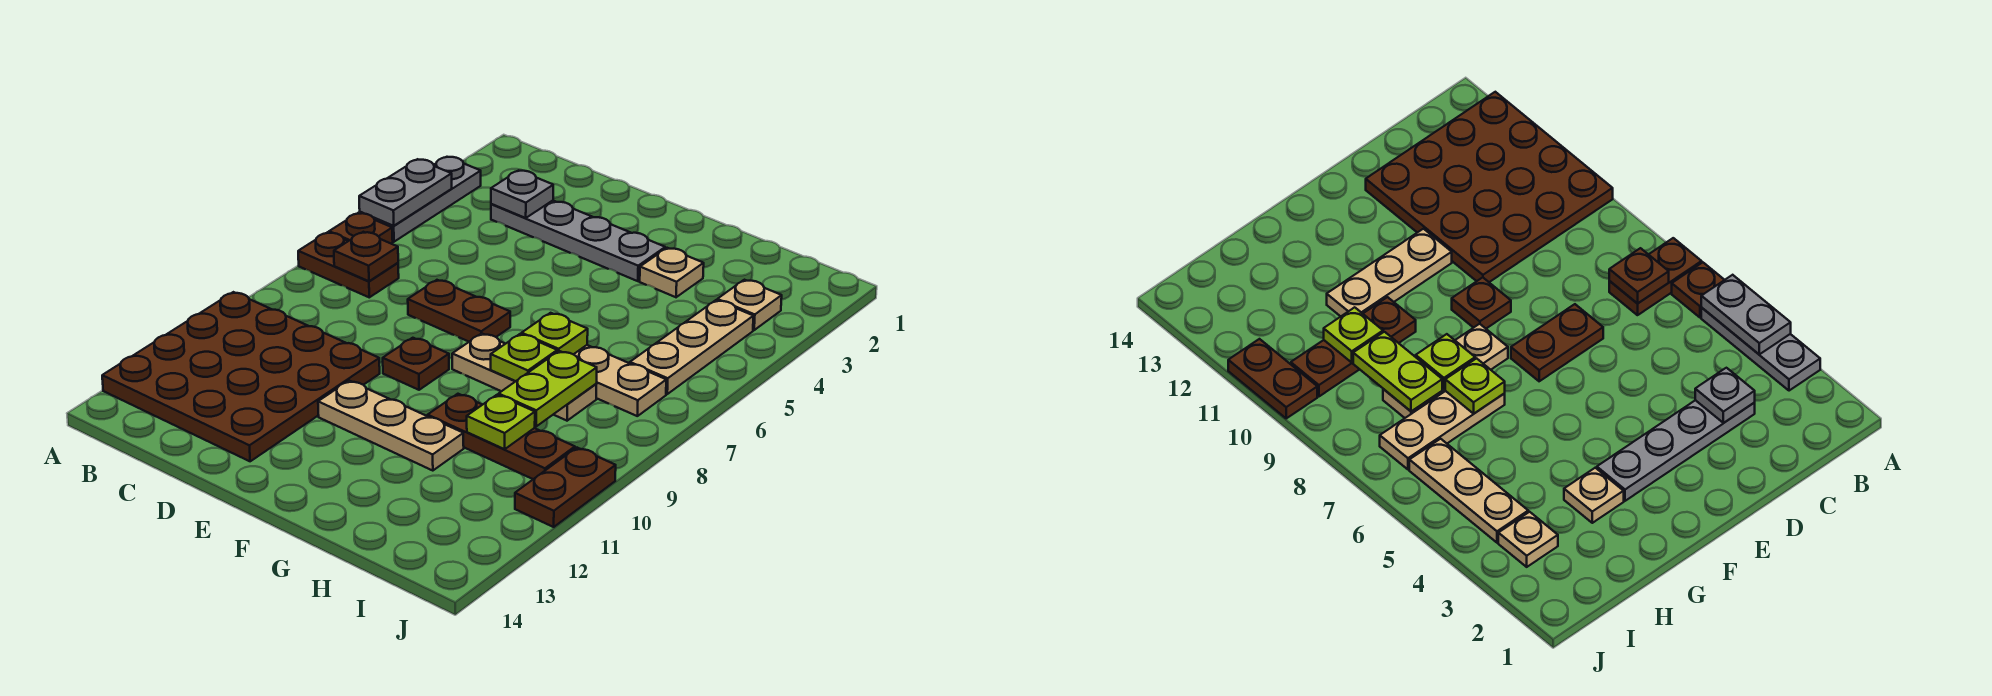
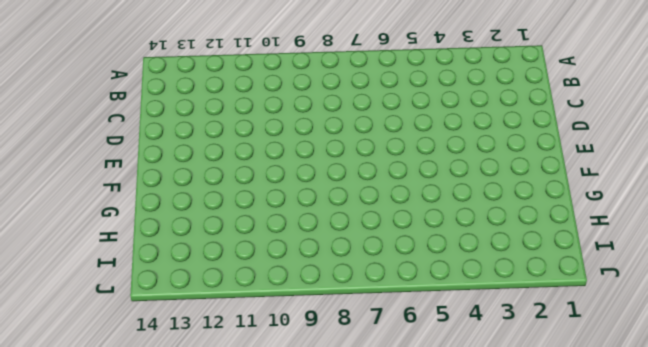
none -> grey plate A3:A5 level 1
none -> brown plate A6 level 1
none -> brown plate A7:B7 level 1

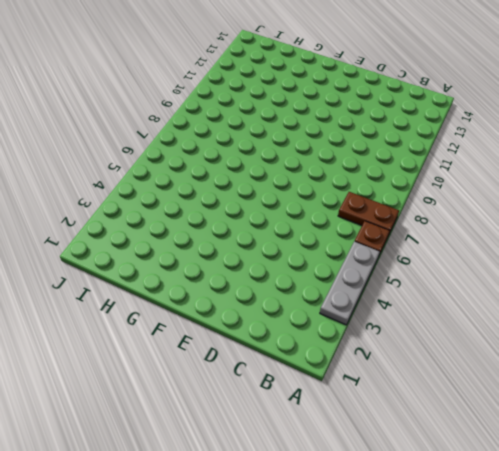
none -> brown plate A10:D13 level 1
none -> grey plate C3:F3 level 1
none -> brown plate D7:E7 level 1

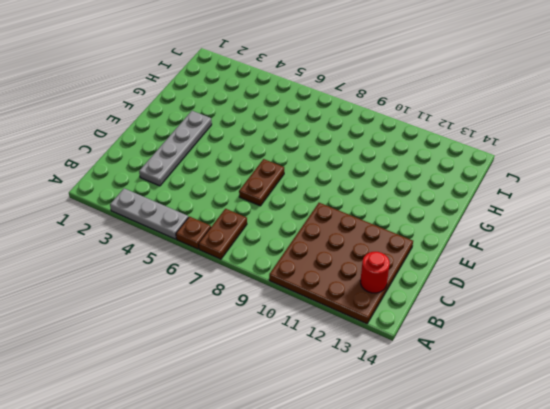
red round brick B13 level 2 -> none
none -> brown plate E9 level 1
none -> tan plate E11:G11 level 1
none -> tan plate F8:H8 level 1

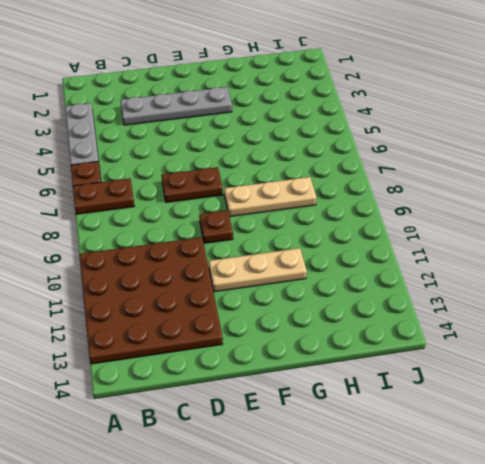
none -> tan plate G3 level 1
none -> tan plate G7:I7 level 1
none -> brown plate G10:I10 level 1

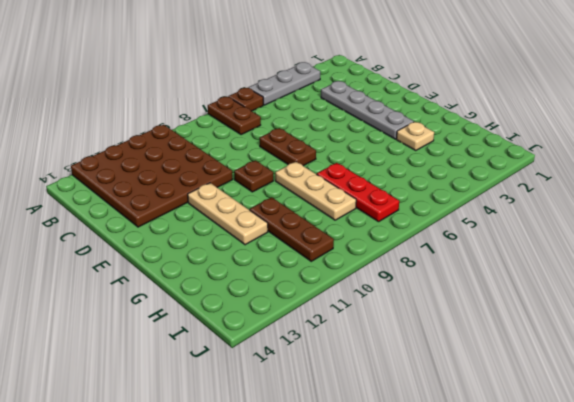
red plate G7:I7 level 1 -> tan plate G7:I7 level 1
none -> tan plate I3 level 1
none -> tan plate I4:I6 level 1
none -> brown plate J10:J11 level 1

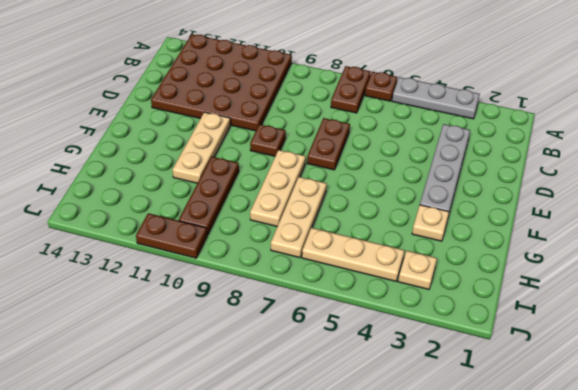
none -> grey plate A4:A5 level 2
none -> brown plate B7 level 2
none -> grey plate C3 level 2

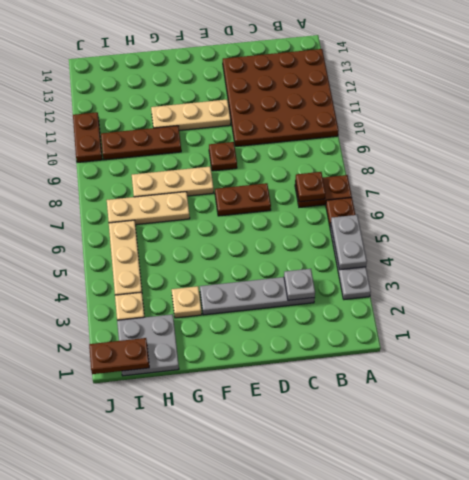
grey plate H1:I2 level 1 -> none
brown plate I1:J1 level 2 -> none
none -> lime plate G7 level 2
none -> lime plate G8 level 2
none -> lime plate H8:H9 level 2

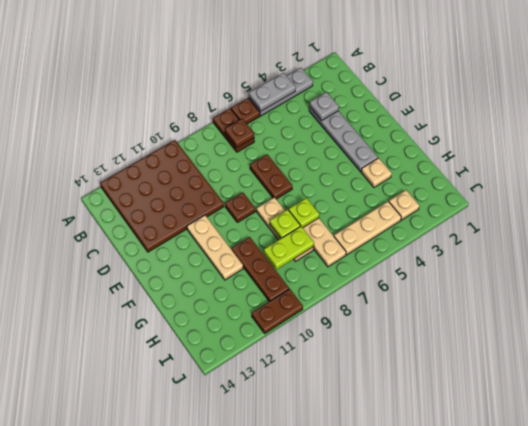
none -> lime plate H10 level 2

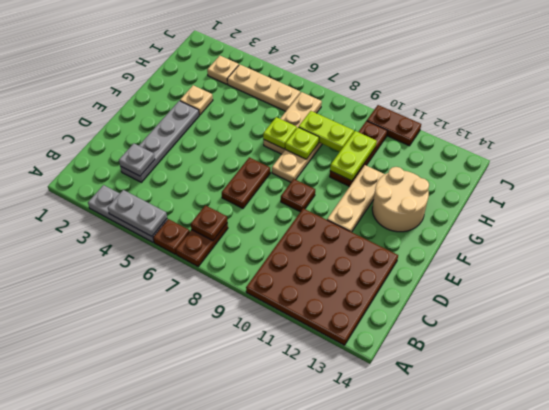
tan round brick F12:G13 level 1 -> none
lime plate G10:H10 level 2 -> lime plate H10 level 2

